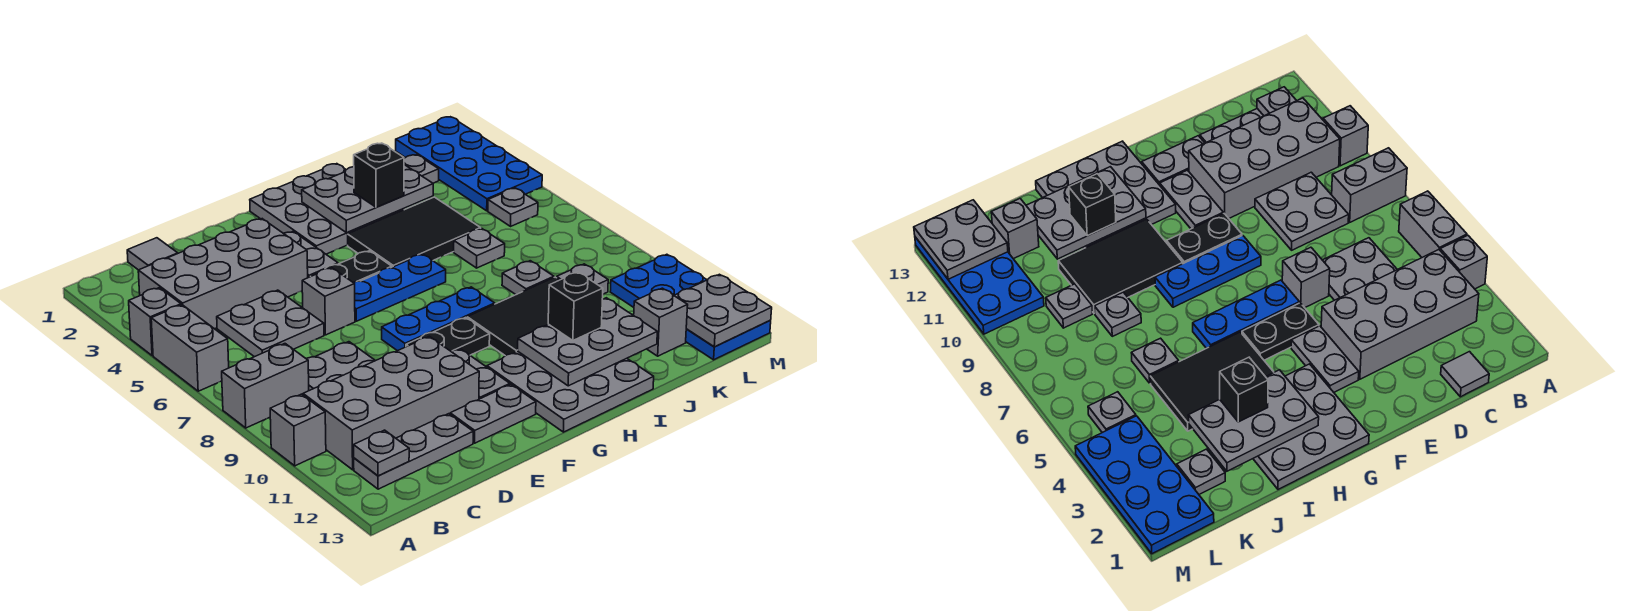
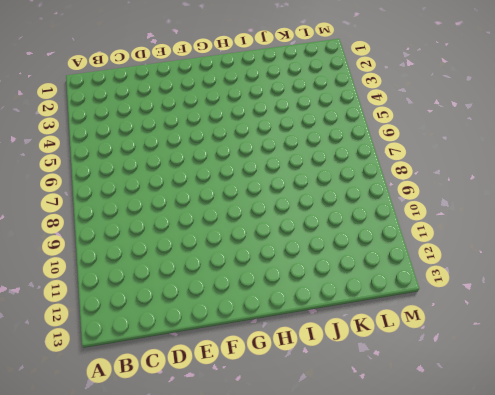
none -> grey brick A4 level 1
none -> grey brick A5:A6 level 1
none -> grey brick A8:B8 level 1
none -> grey brick A10 level 1

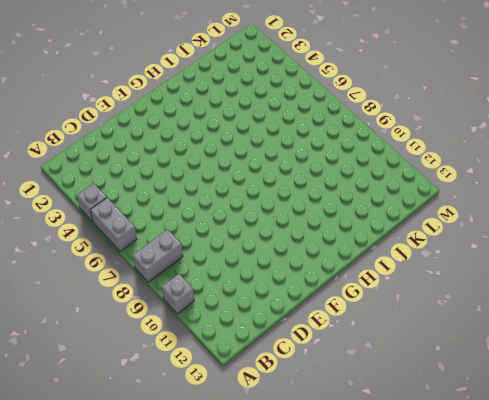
none -> grey brick B3:E4 level 1
none -> grey brick B10:E11 level 1
none -> grey plate B12:D12 level 1
none -> grey tile C1 level 1

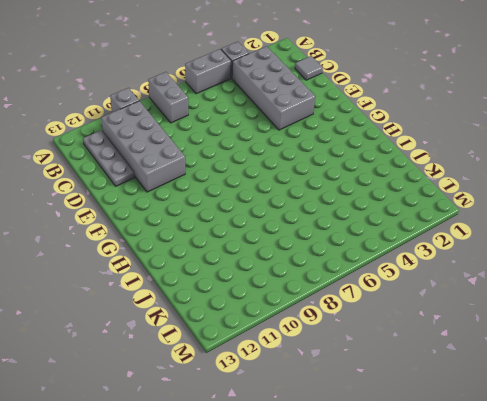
none -> grey plate C5:D6 level 1
none -> grey plate C8:D9 level 1
none -> grey brick E6 level 1
none -> grey plate E12:F12 level 1

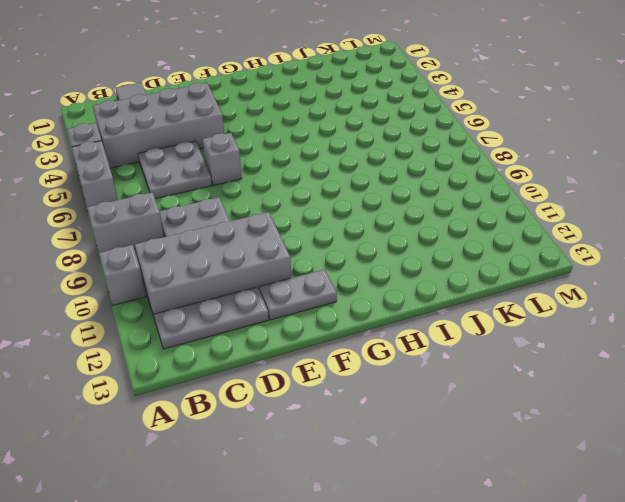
none -> grey plate F3:F4 level 1
none -> black plate F5:G5 level 1
none -> blue plate F6:H6 level 1
none -> blue plate F8:H8 level 1

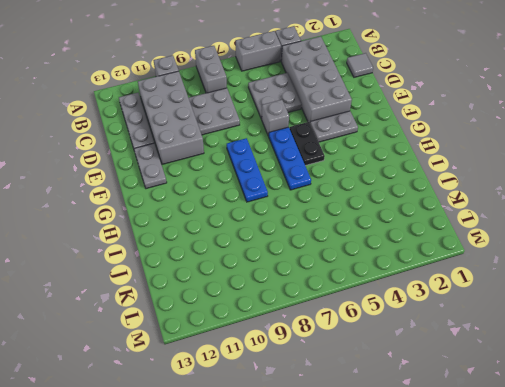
none -> black plate F9:G9 level 1
none -> grey plate F10:F11 level 1
none -> grey plate G1:I3 level 1
none -> grey plate G11:I13 level 1

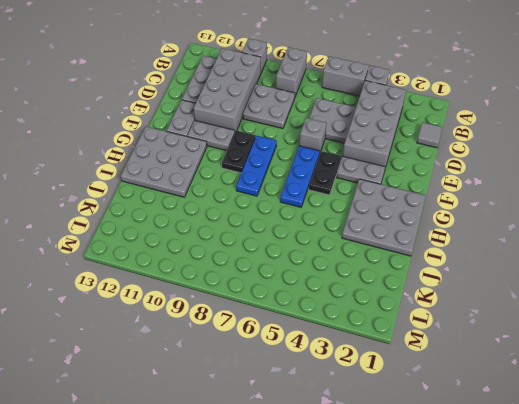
none -> black tile H4:J5 level 1
none -> black tile H9:J10 level 1
none -> grey plate J6 level 1
none -> grey plate J8 level 1

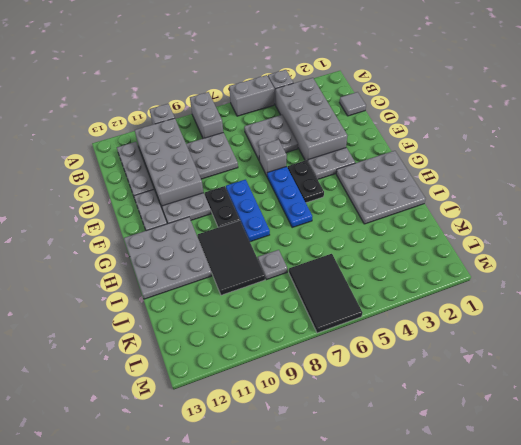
black tile K6:M7 level 1 -> black tile H4:J5 level 1
none -> grey plate J6 level 1
none -> grey plate K2 level 1
none -> grey plate K9 level 1
none -> grey brick K12 level 1

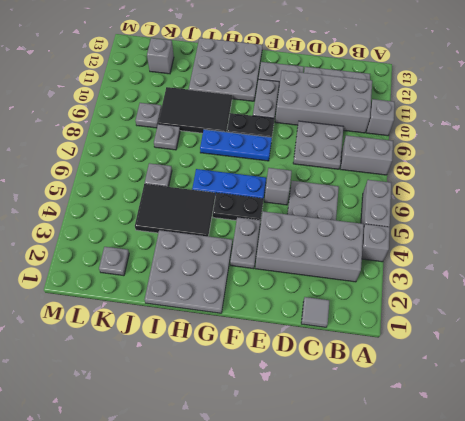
none -> blue plate L1:M4 level 1
none -> grey plate L5 level 1
none -> blue plate L10:M13 level 1
none -> grey plate B12 level 2

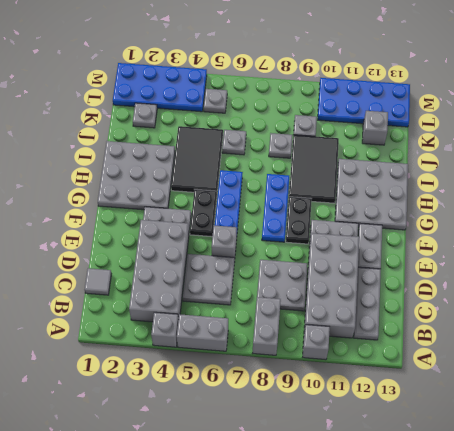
none -> grey plate B12 level 2
none -> grey plate H2:J3 level 2
none -> grey plate H11:J12 level 2
none -> grey plate L12:M13 level 2

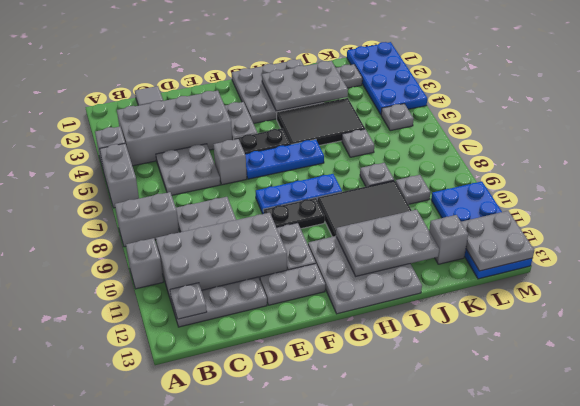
none -> black brick I3 level 3
none -> black brick I11 level 3

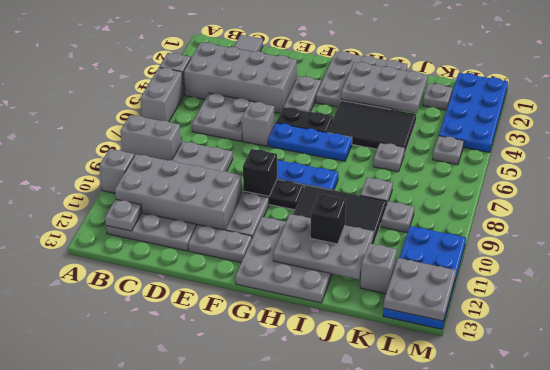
black brick F9 level 2 -> black brick I3 level 3

